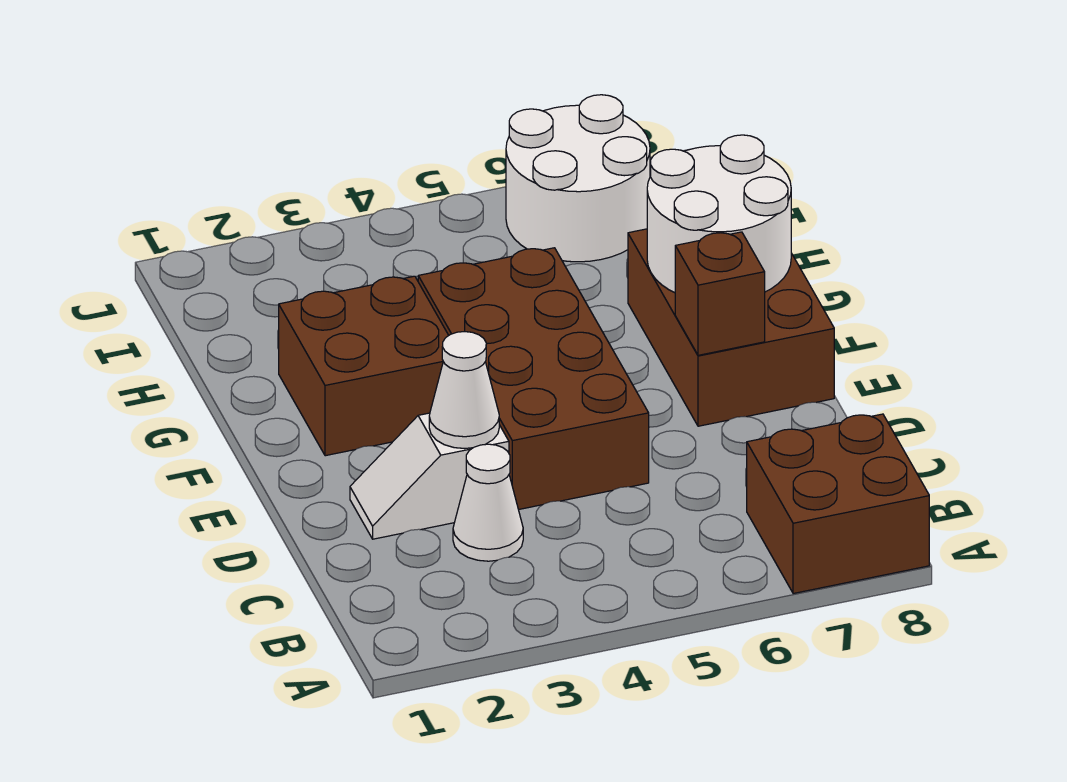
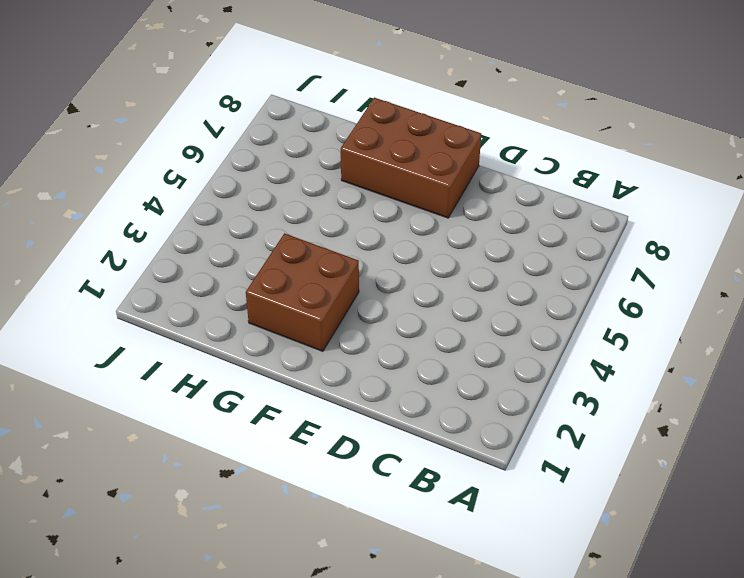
none -> brown brick A7:B8 level 1
none -> white cone C3 level 1

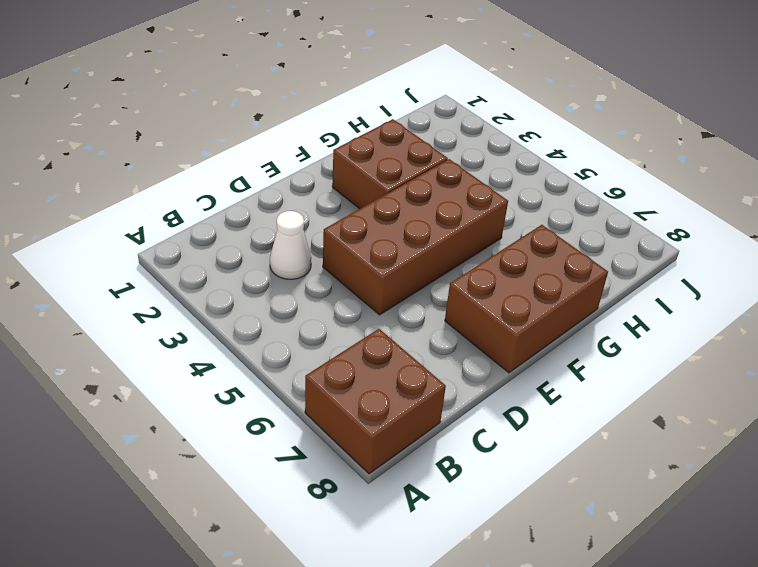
none -> white slope D2:D3 level 1 top 3
none -> white round brick I6:J7 level 1

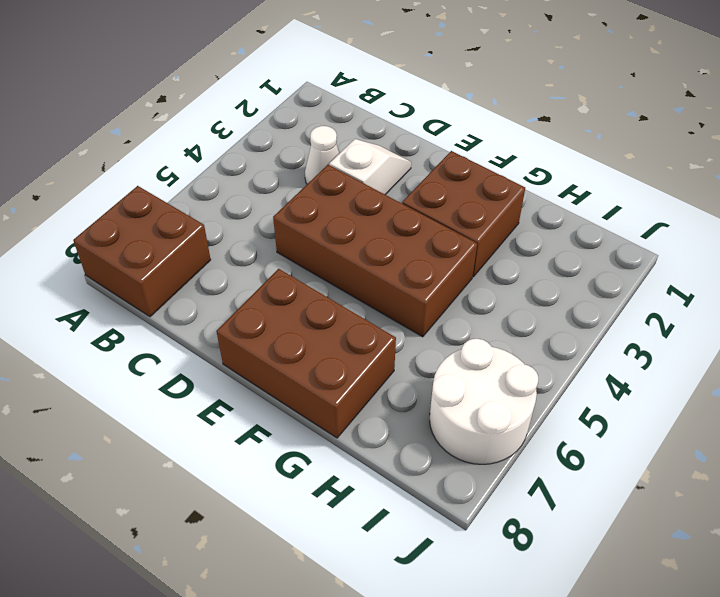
none -> white cone D3 level 2
none -> brown brick E7 level 2

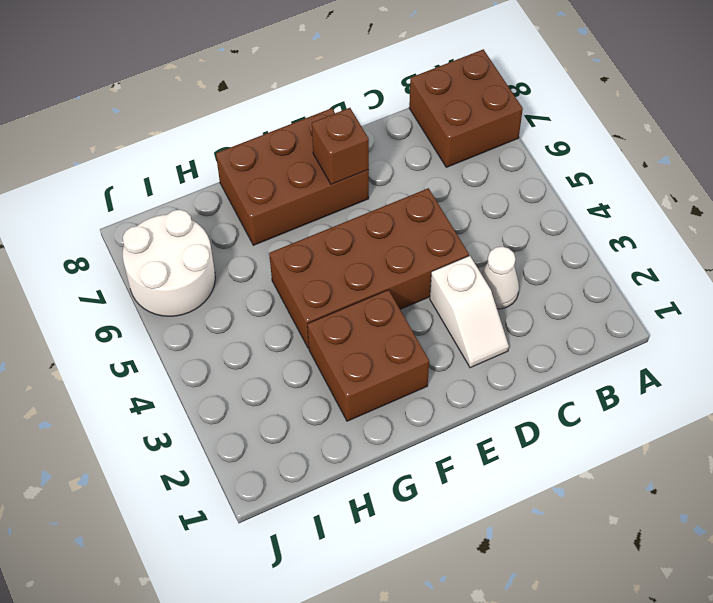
none -> white cone D3 level 2
none -> white round brick F7:G8 level 2

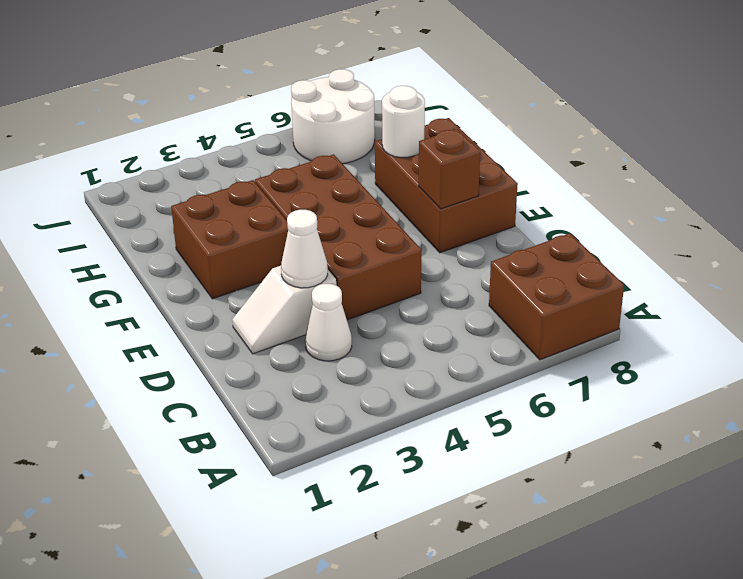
white round brick G7 level 2 -> white round brick F7:G8 level 2

